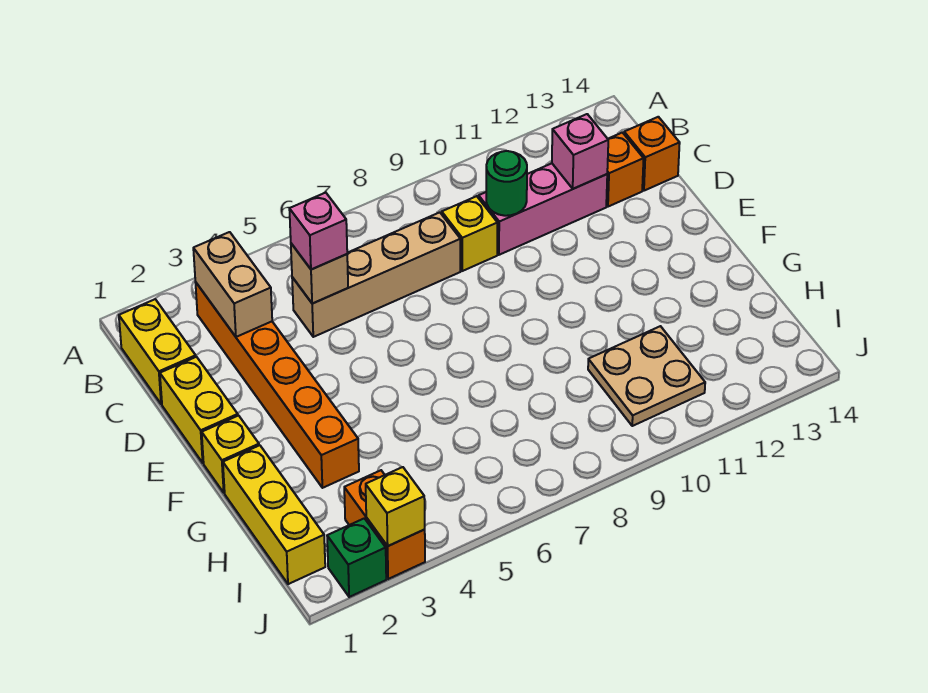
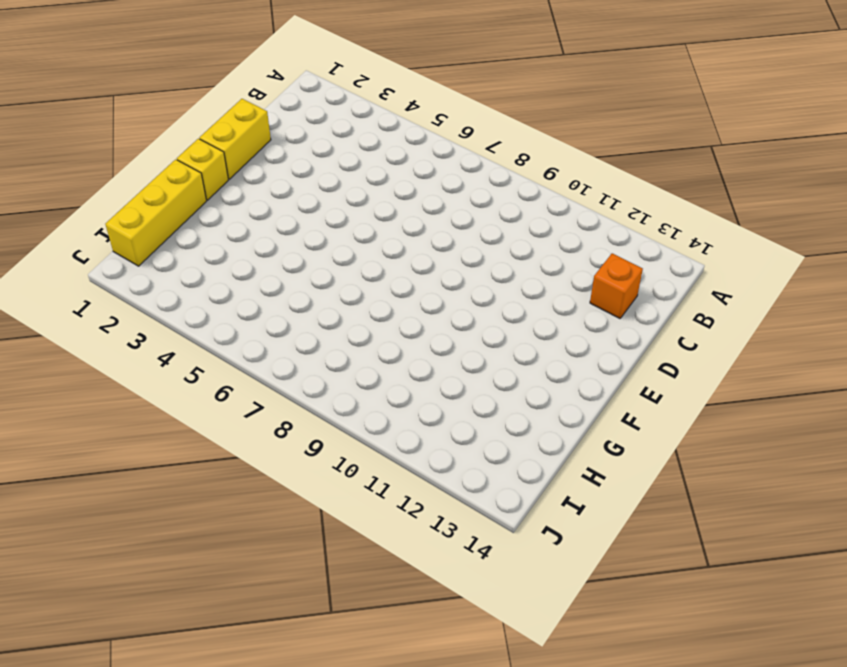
none -> yellow brick B1:C1 level 1
none -> orange brick B3:G3 level 1
none -> tan brick C5:C8 level 1

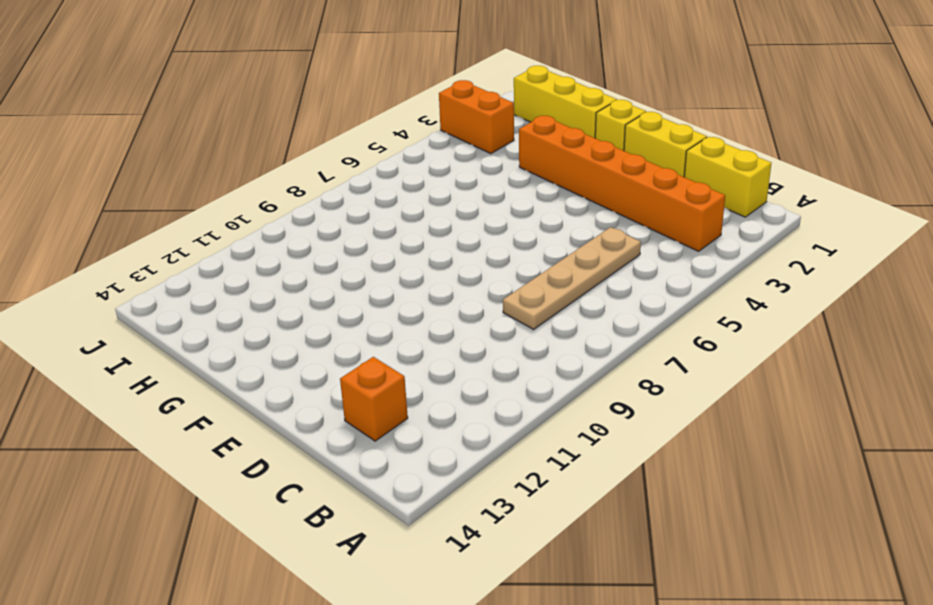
tan plate C5:C8 level 1 -> tan brick C5:C8 level 1
none -> yellow brick C9 level 1
none -> pink brick C10:C12 level 1
none -> orange brick C14 level 1

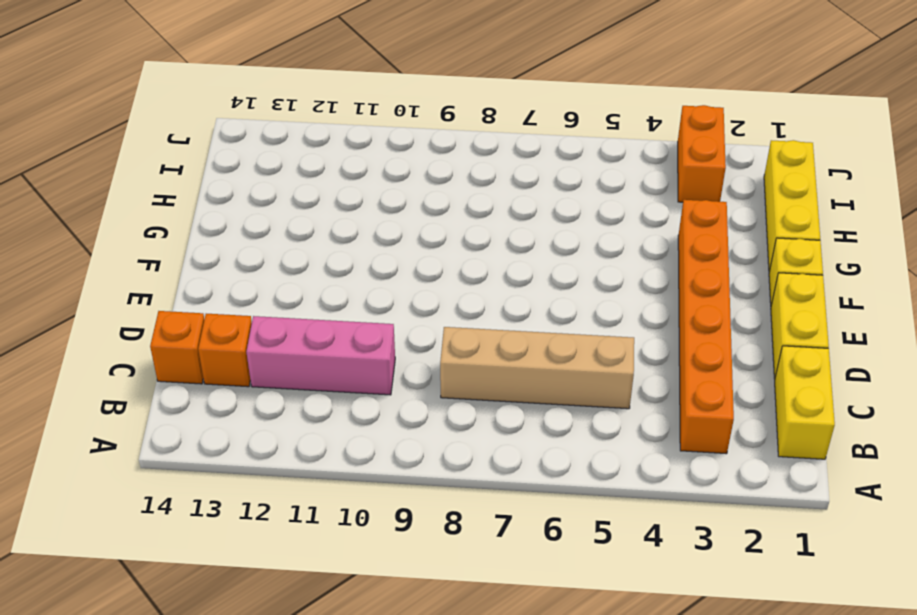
none -> yellow brick C9 level 1
none -> tan plate H10:I11 level 1
none -> green brick J2 level 1

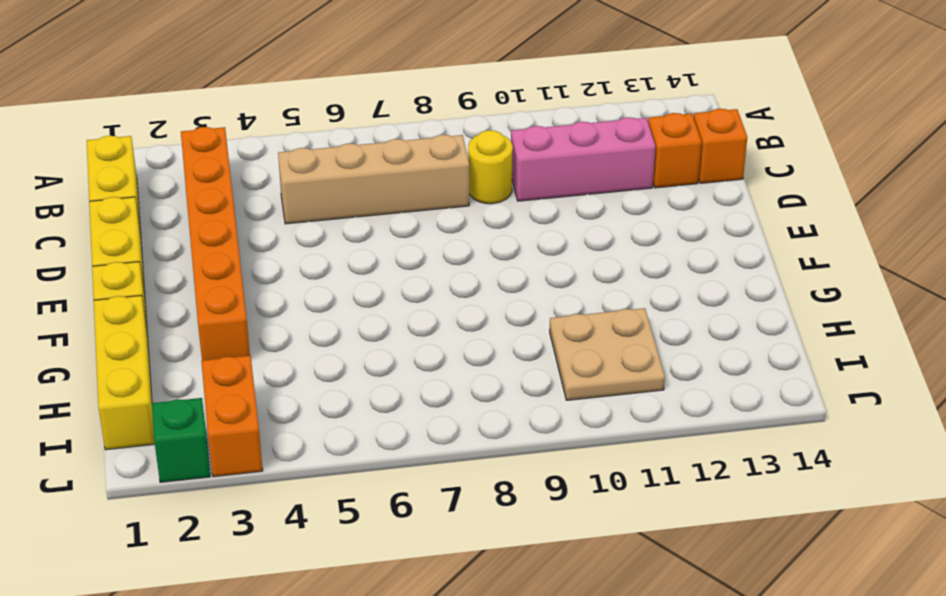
yellow round brick C9 level 1 -> yellow brick C9 level 1
none -> tan brick B3:C3 level 2
none -> tan brick C5 level 2
none -> green round brick C10 level 2

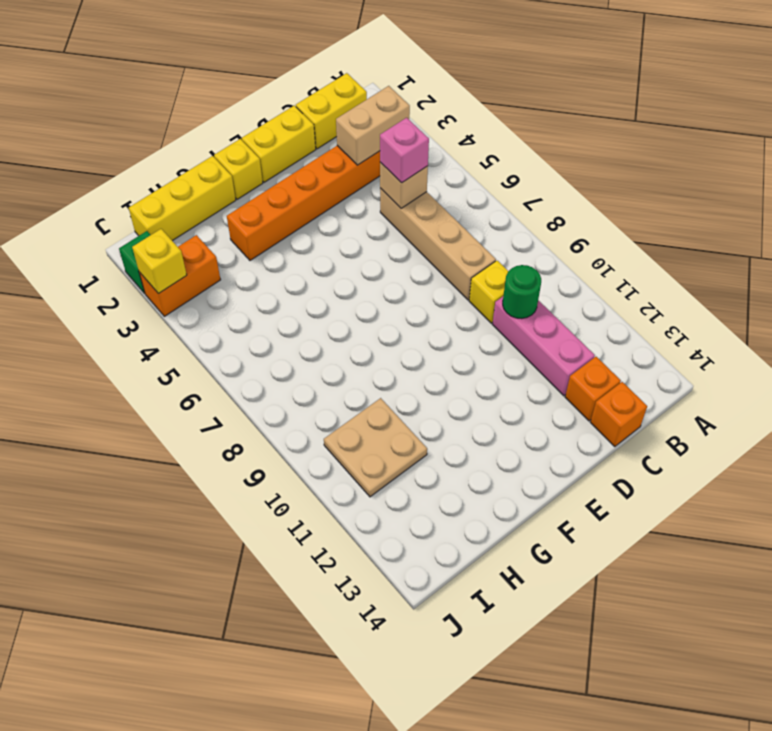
none -> pink brick C12 level 2

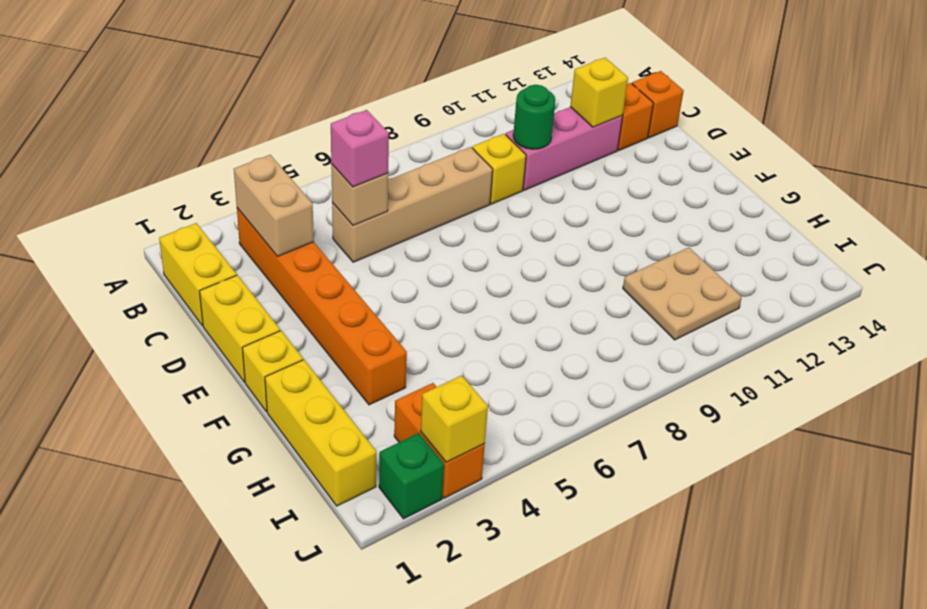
yellow brick C12 level 2 -> pink brick C12 level 2

